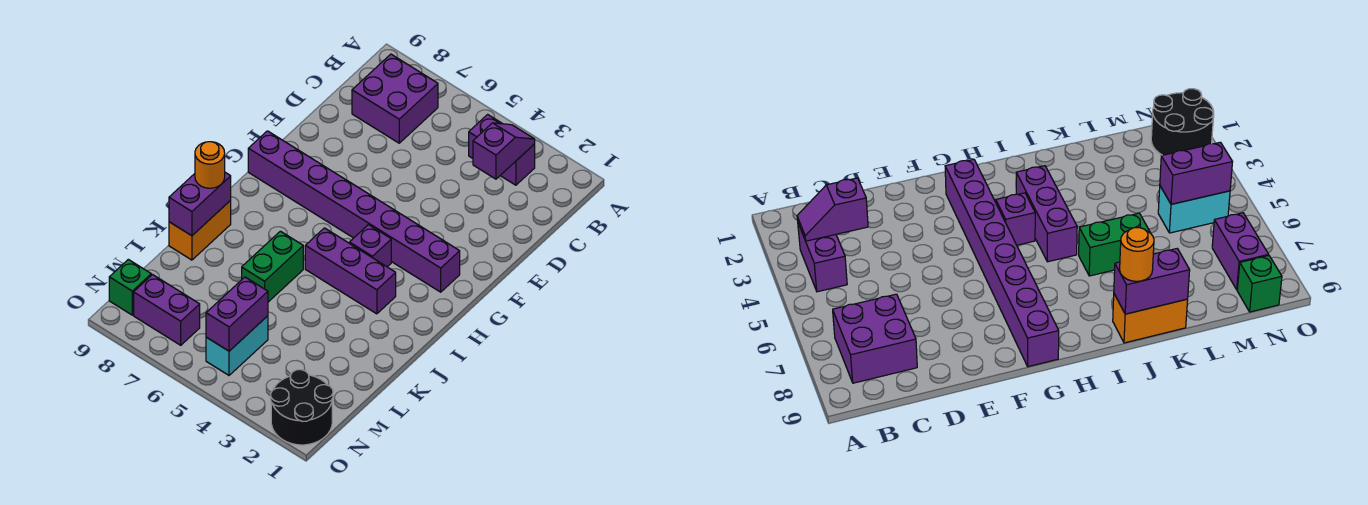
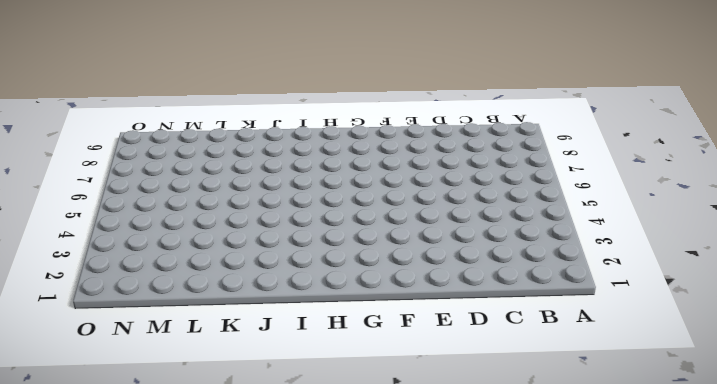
none -> purple brick B3:B4 level 1
none -> purple brick B7:C8 level 1
none -> purple brick G2:G9 level 1

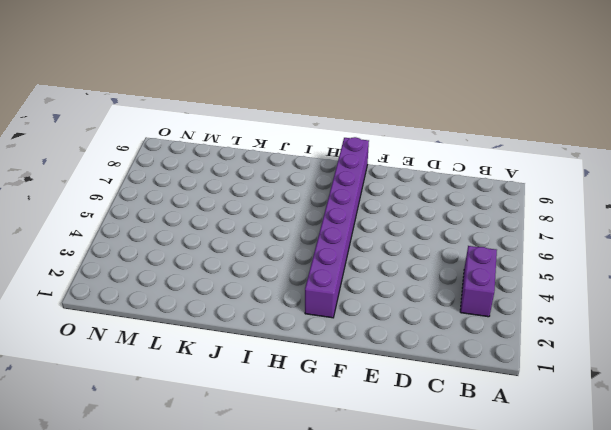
none -> purple brick B7:C8 level 1
none -> purple brick H4 level 1
none -> purple brick I3:I5 level 1

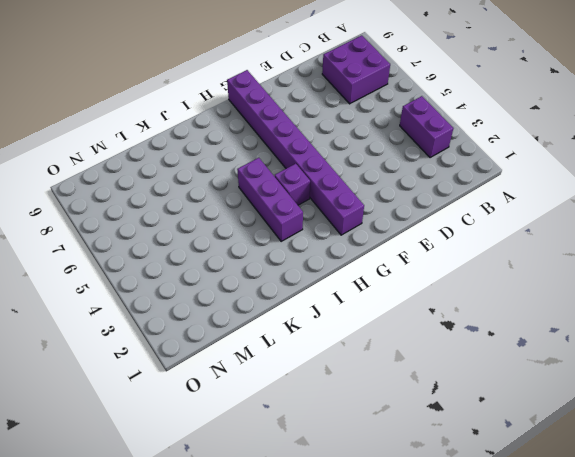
none -> green brick J6:K6 level 1
none -> orange brick J9:K9 level 1
none -> cyan brick M5:N5 level 1

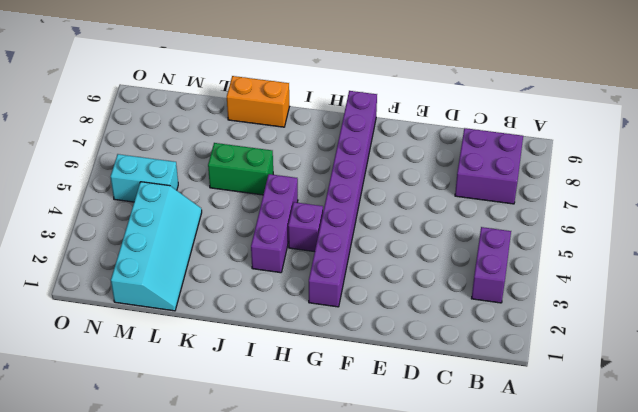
cyan slope L1:M4 level 1 top M -> none
none -> black round brick N1:O2 level 1
none -> purple brick N7:N8 level 1
none -> green brick N9 level 1

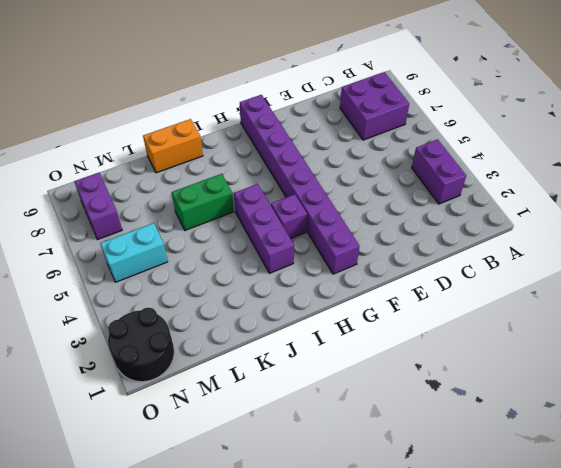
none -> green brick N9 level 1
none -> purple slope B3:C3 level 2 top C
none -> purple brick J9:K9 level 2

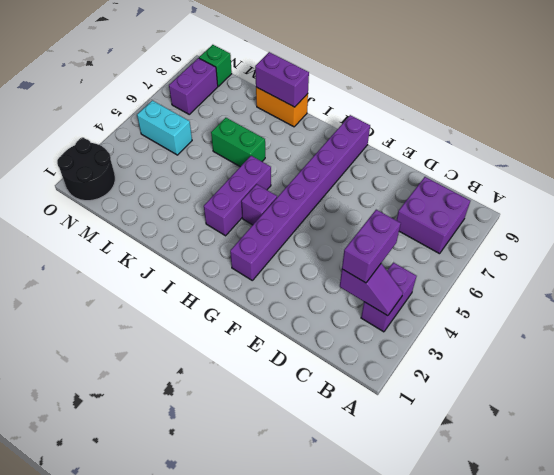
purple brick C3:C4 level 3 -> purple brick M5:N5 level 2
none -> orange round brick J9 level 3

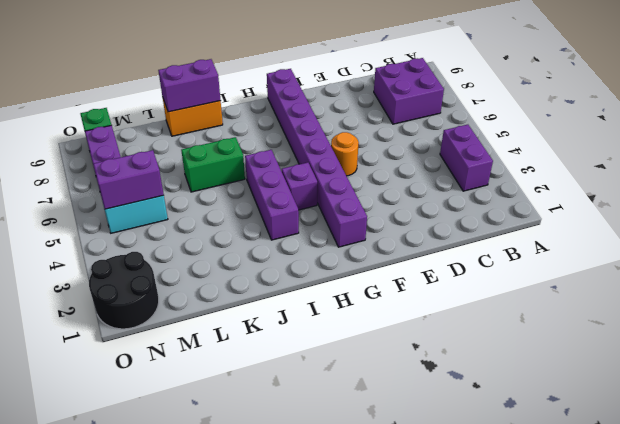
orange round brick F5 level 1 -> orange round brick J9 level 3
none -> purple slope B3:C3 level 2 top C

